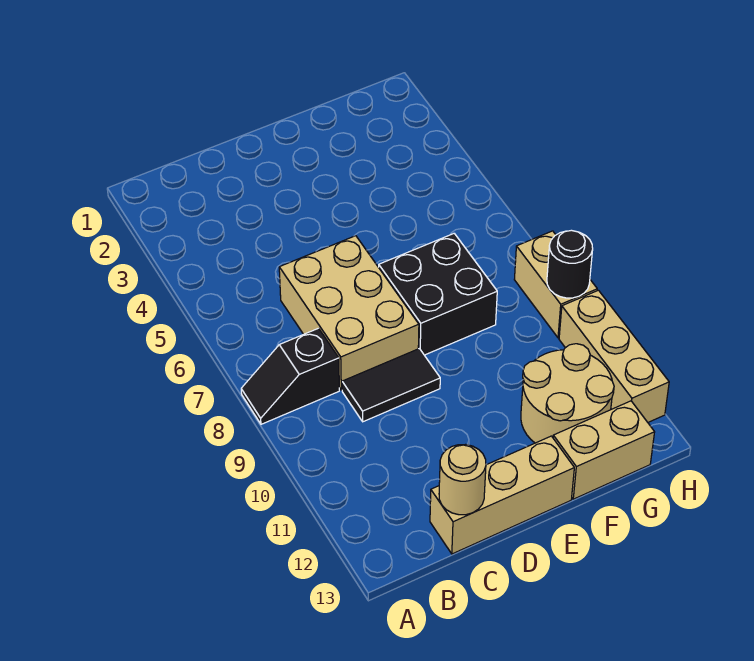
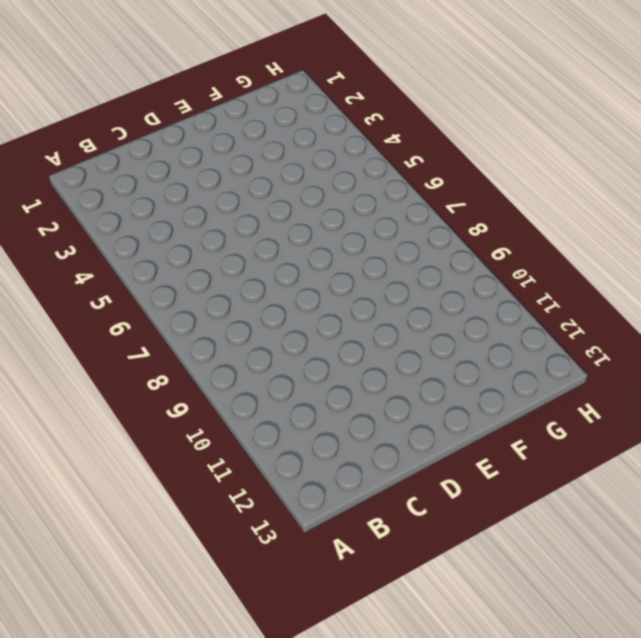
none -> black slope A8:B8 level 1 top B
none -> tan brick C6:D8 level 1

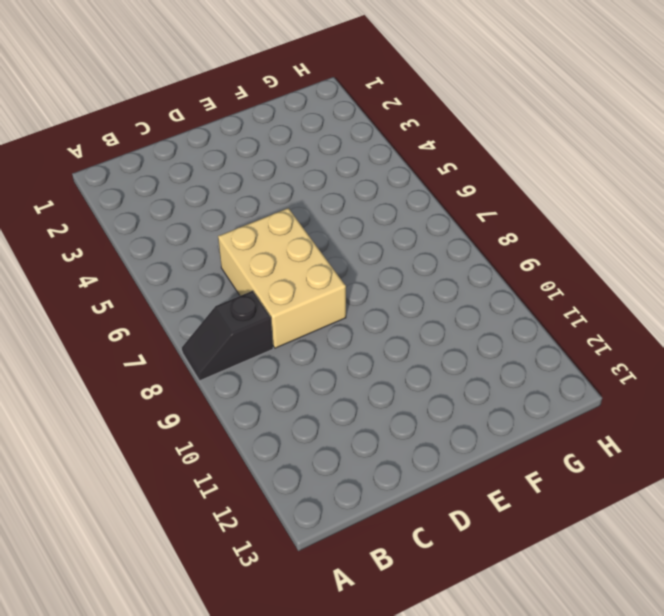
none -> black tile C9:D9 level 1
none -> tan brick C13:E13 level 1

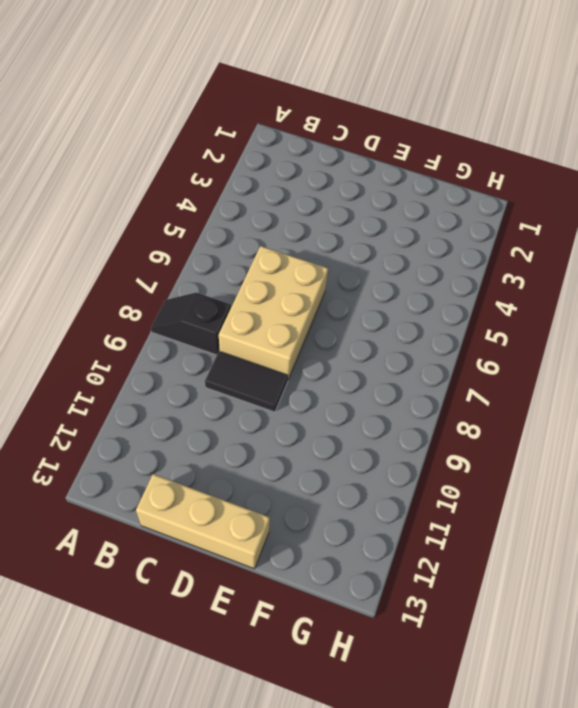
none -> black brick E7:F8 level 1
none -> tan round brick F11:G12 level 1

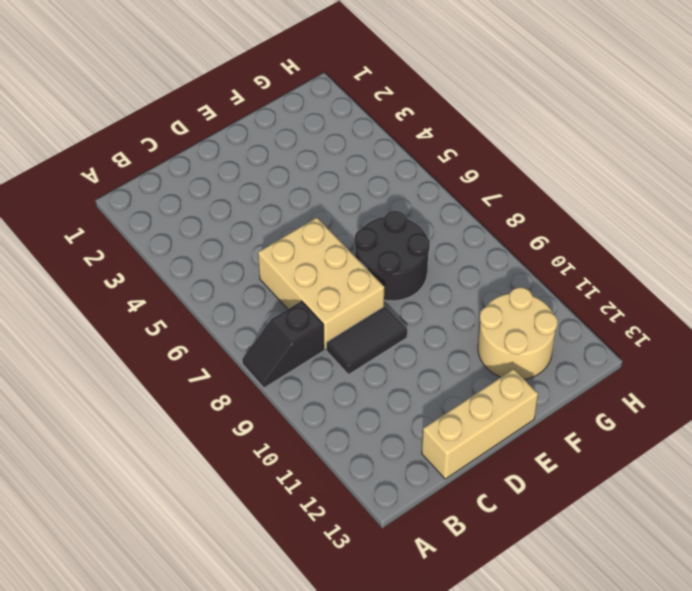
black round brick E7:F8 level 1 -> black brick E7:F8 level 1
none -> tan brick F13:G13 level 1
none -> tan brick H8:H9 level 1

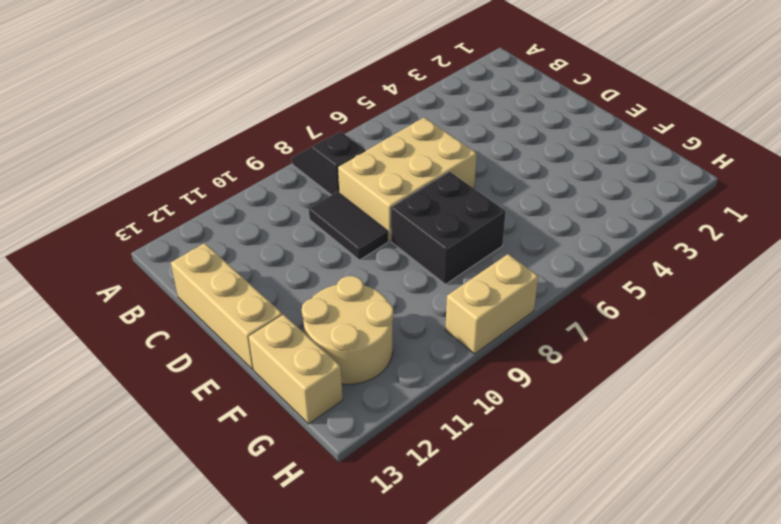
none -> tan brick H10:H12 level 1
none -> tan round brick C13 level 2

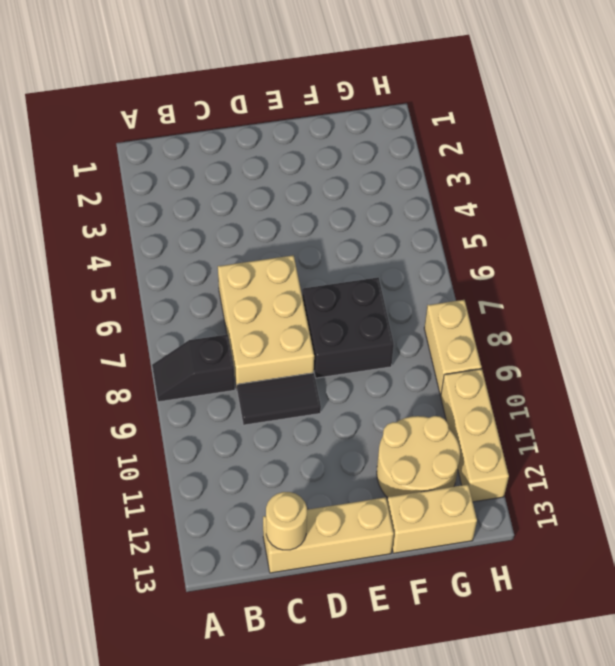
none -> black round brick H9 level 2

